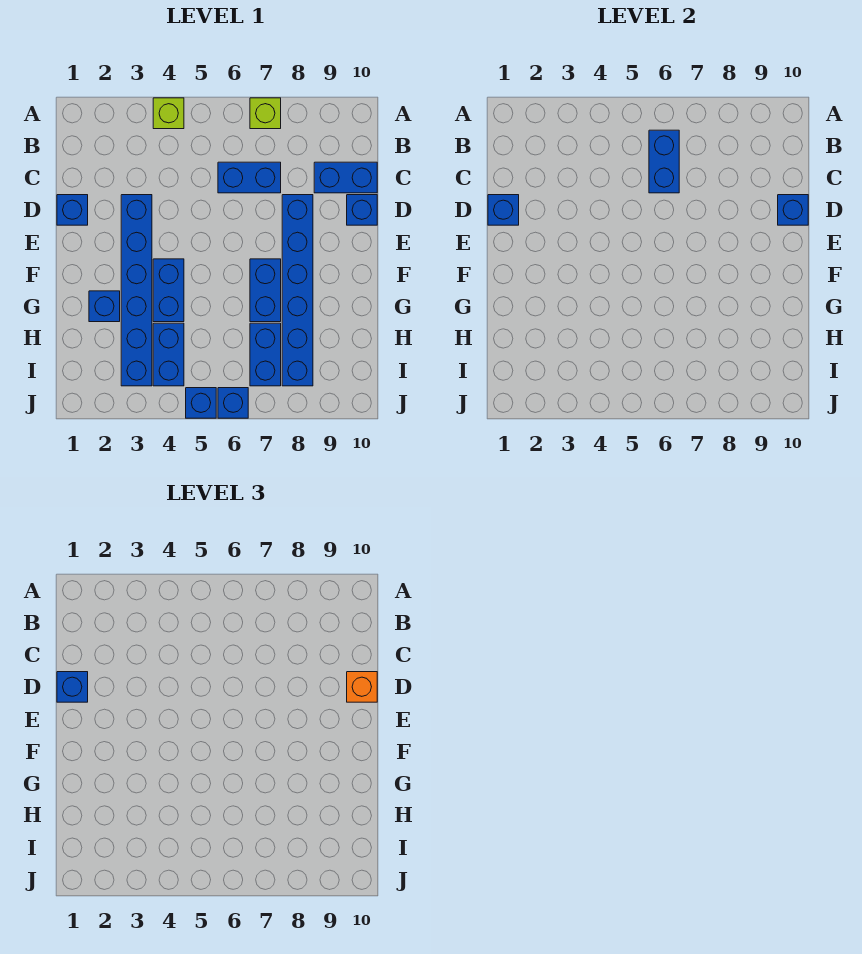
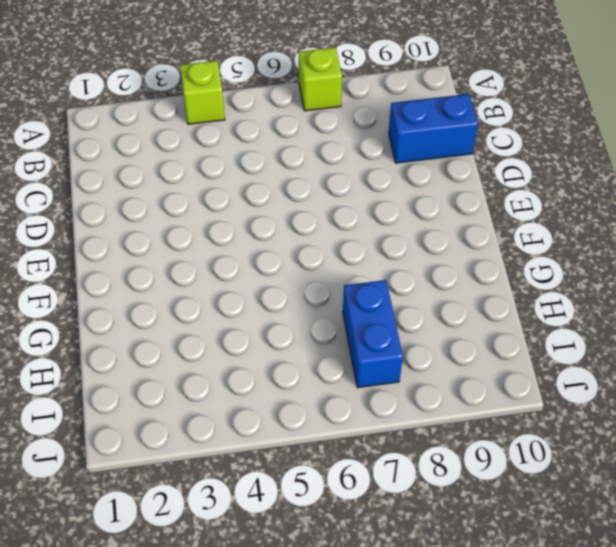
none -> blue brick C6:C7 level 1
none -> blue brick D1 level 1
none -> blue brick D3:I3 level 1

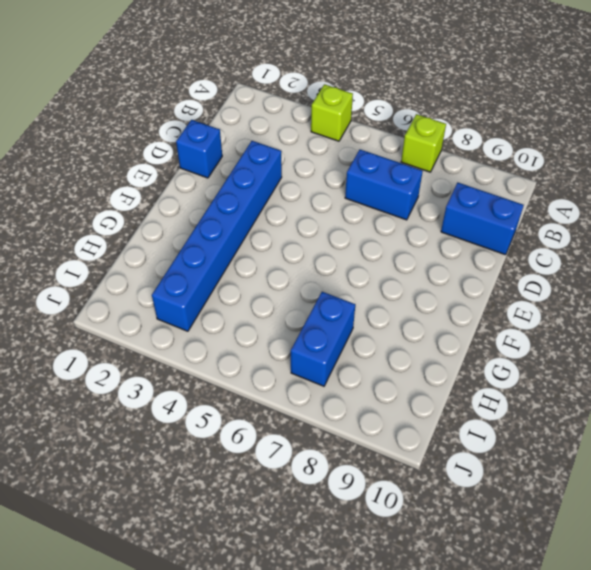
none -> blue brick D8:I8 level 1
none -> blue brick D10 level 1
none -> blue brick F4:G4 level 1

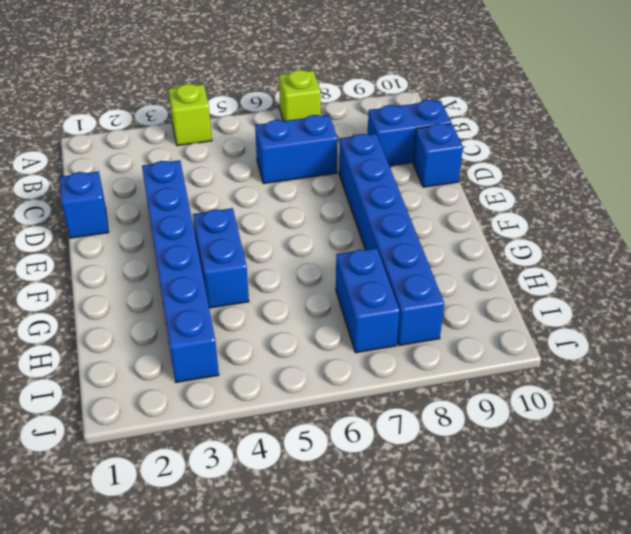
none -> blue brick F7:G7 level 1
none -> blue brick G2 level 1
none -> blue brick H4:I4 level 1

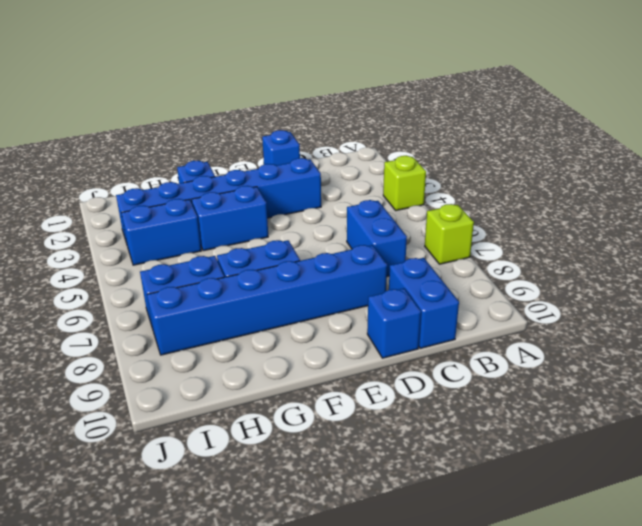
none -> blue brick J5 level 1
none -> blue brick J6 level 1
none -> blue brick B6:C6 level 2

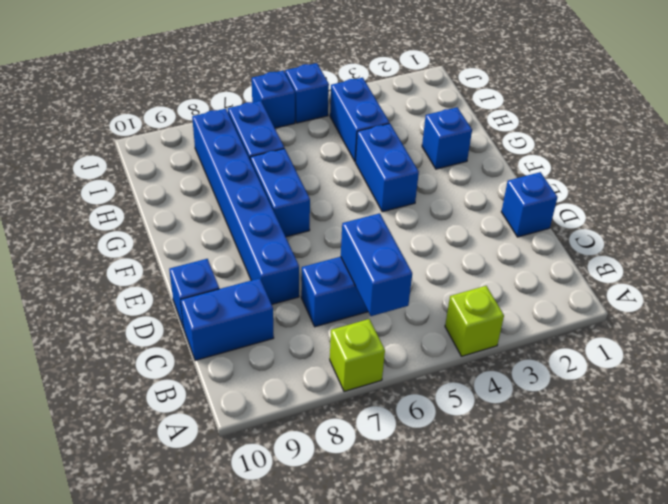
none -> blue brick D3:I3 level 1
none -> blue brick D1 level 2
none -> blue brick D10 level 2

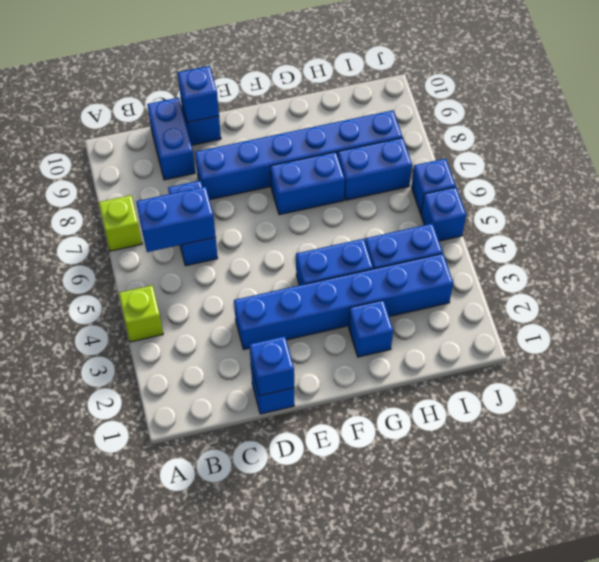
none -> blue brick D1 level 3
none -> orange brick D10 level 3

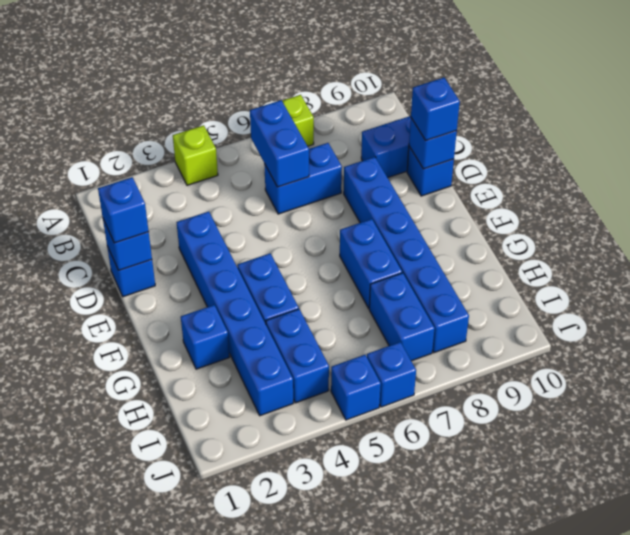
blue brick D10 level 3 -> orange brick D10 level 3

